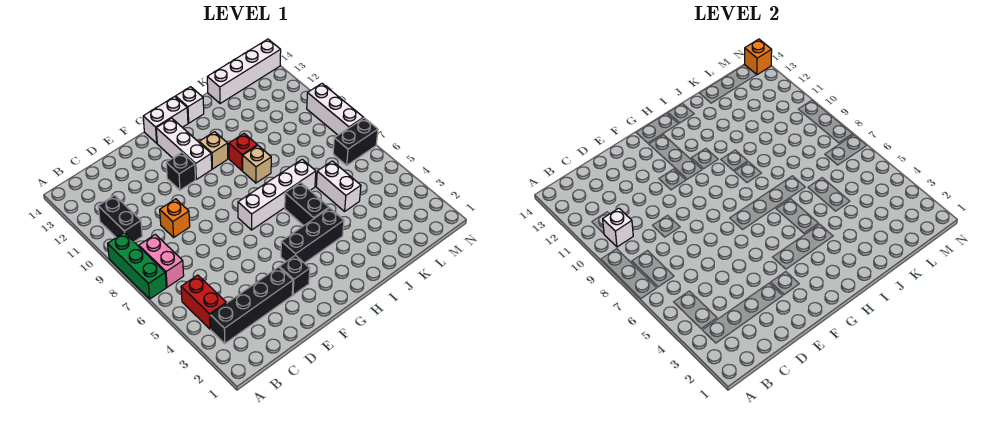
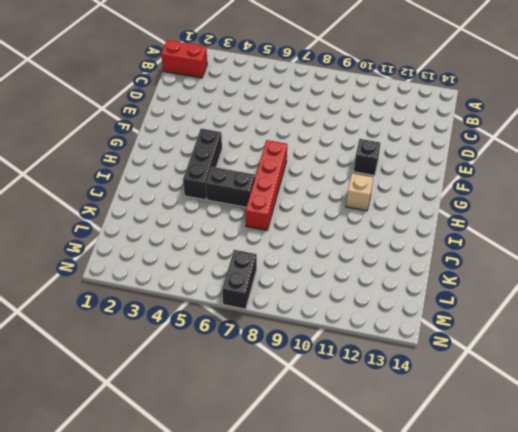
red brick B1:B2 level 1 -> red brick B4:B5 level 1
red brick G7:J7 level 1 -> white brick G7:J7 level 1
none -> green brick A7:A9 level 1
none -> black brick B3:E3 level 1
none -> pink brick B7:B8 level 1

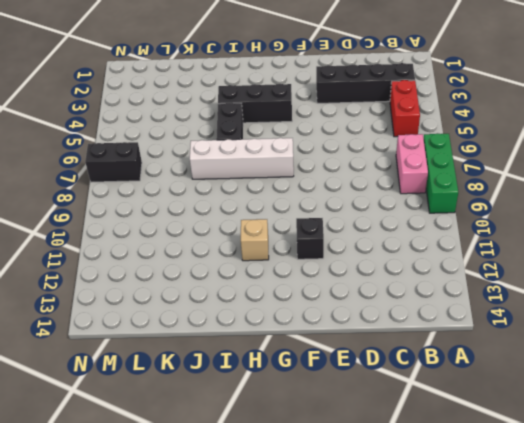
none -> black brick B10:B11 level 1
none -> orange brick D9 level 1
none -> black brick F3 level 1

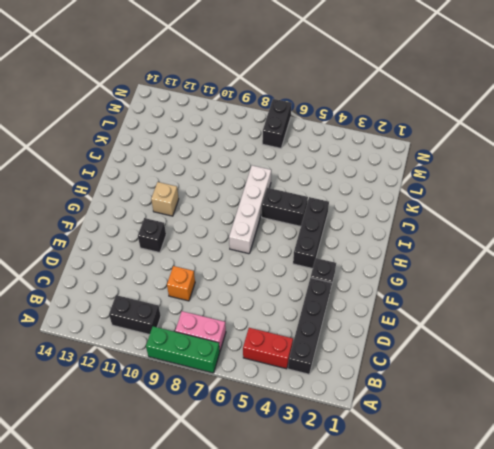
none -> white brick G11:G13 level 1
none -> white brick G14:H14 level 1
none -> tan brick I9 level 1

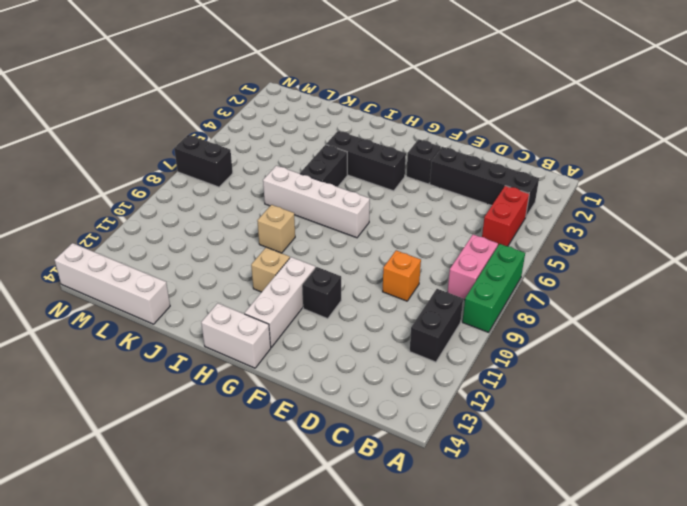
none -> red brick I10 level 1
none -> white brick I14 level 1
none -> white brick K5:K6 level 1

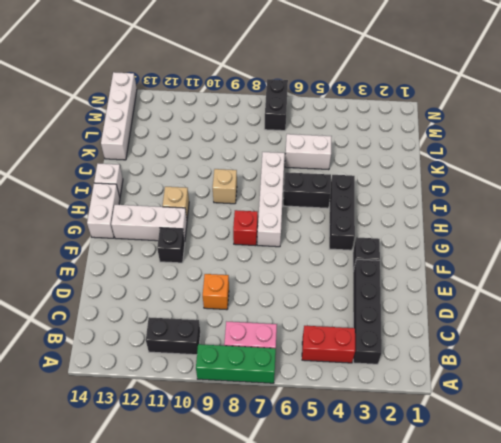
red brick G8 level 1 -> red brick I10 level 1
none -> white brick N8:N10 level 1
none -> white brick B10 level 2
none -> orange brick N14 level 2

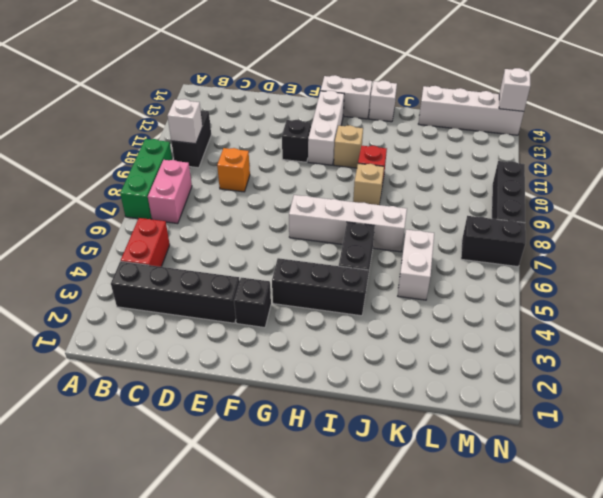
black brick N8:N10 level 1 -> white brick N8:N10 level 1
white brick N14 level 2 -> orange brick N14 level 2

